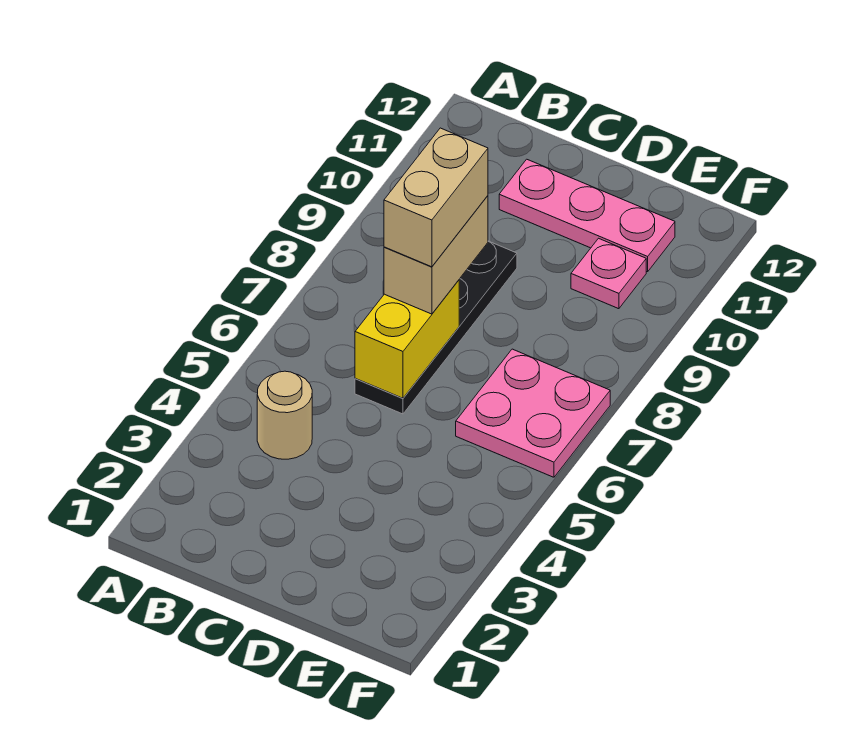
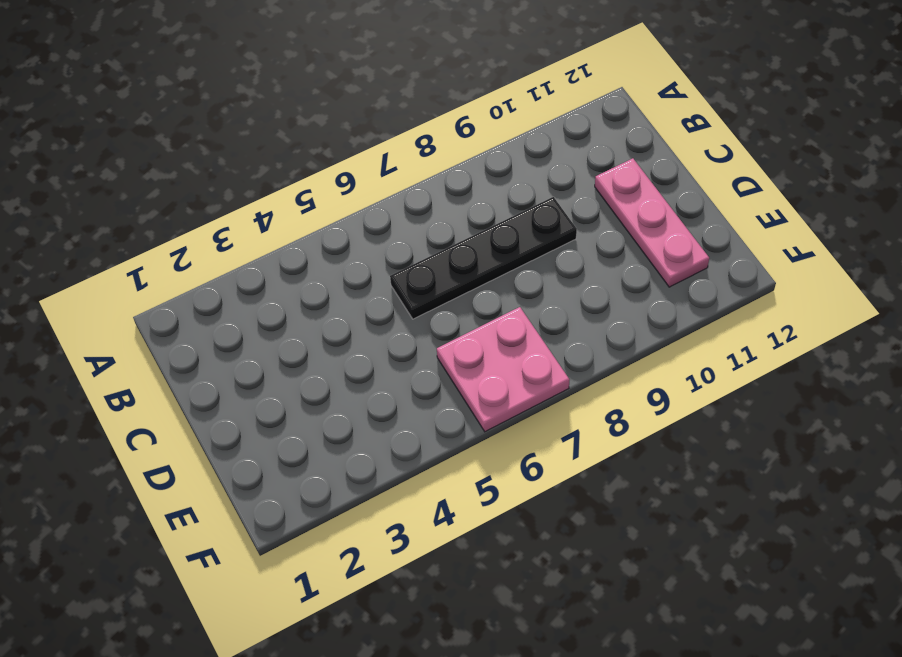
none -> tan round brick B4 level 1
none -> pink plate E10 level 1

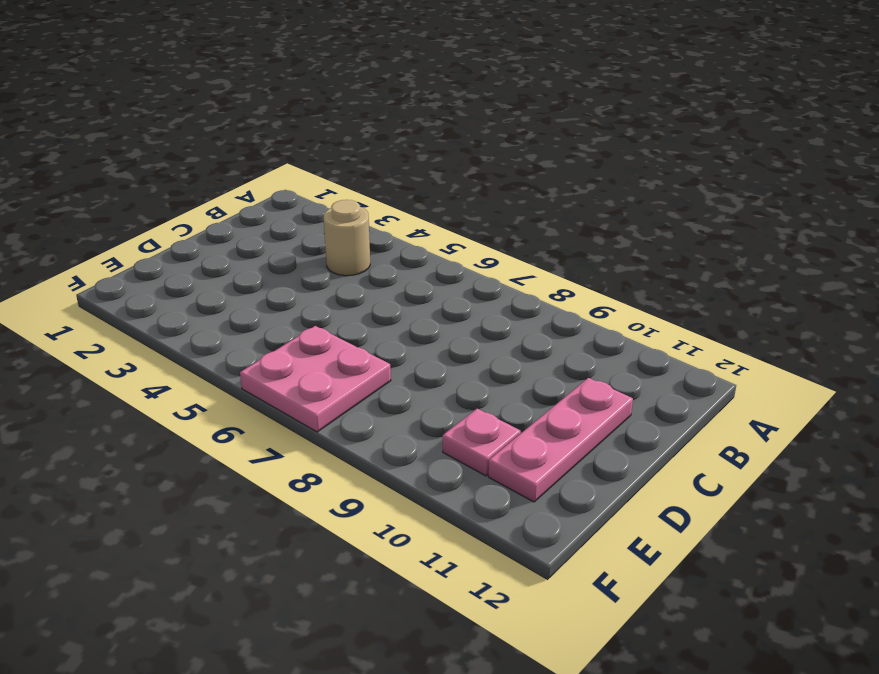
none -> black plate C6:C9 level 1
none -> yellow brick C6:C7 level 2

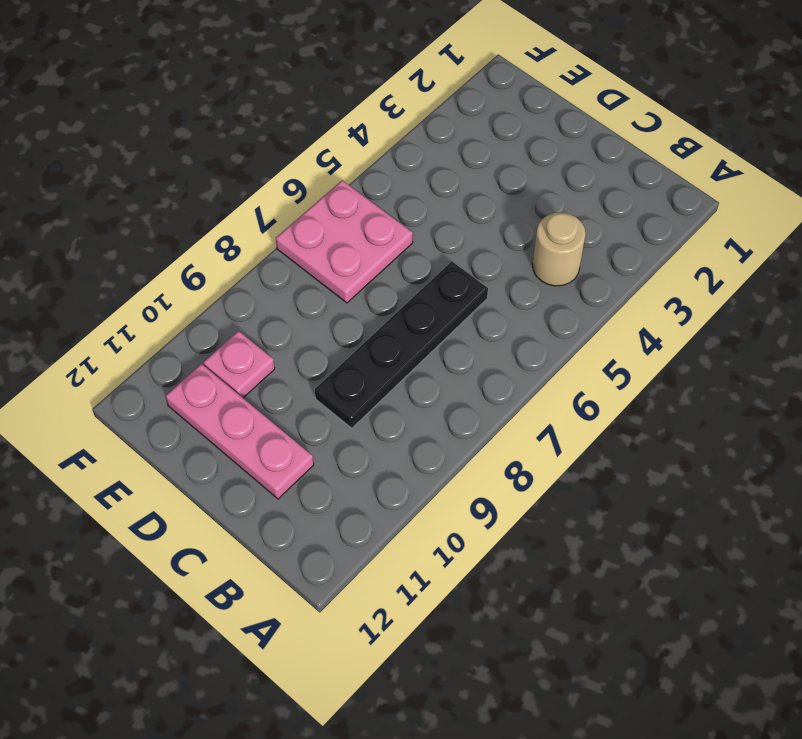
none -> yellow brick C6:C7 level 2
none -> tan brick C7:C8 level 3

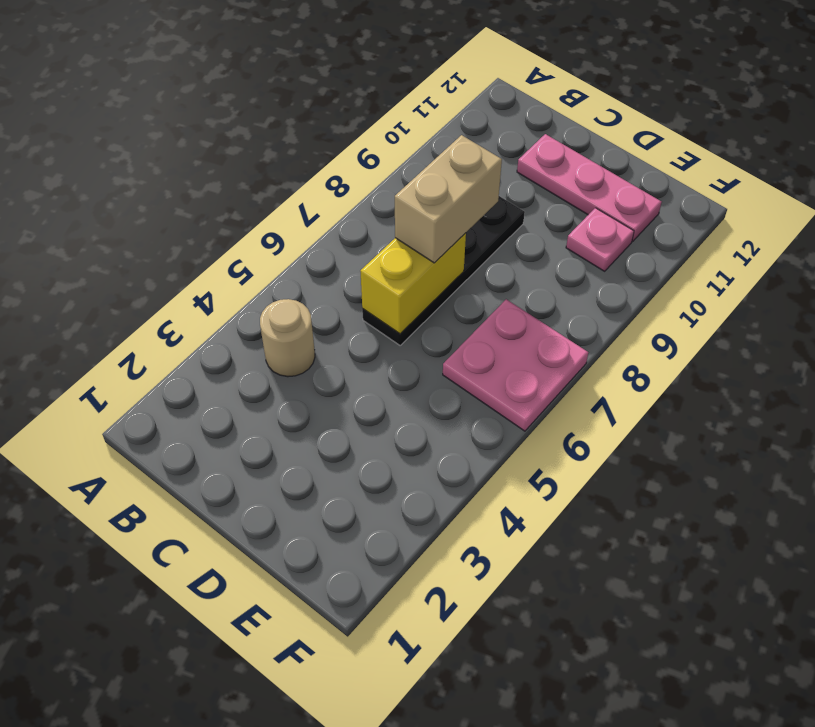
none -> tan brick C7:C8 level 4

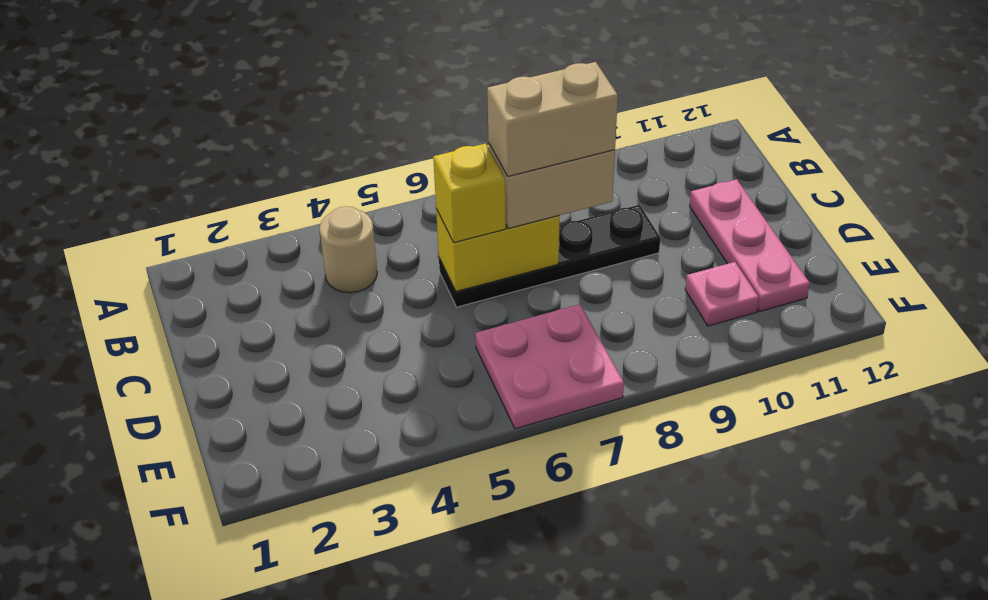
yellow brick C6 level 3 -> none

